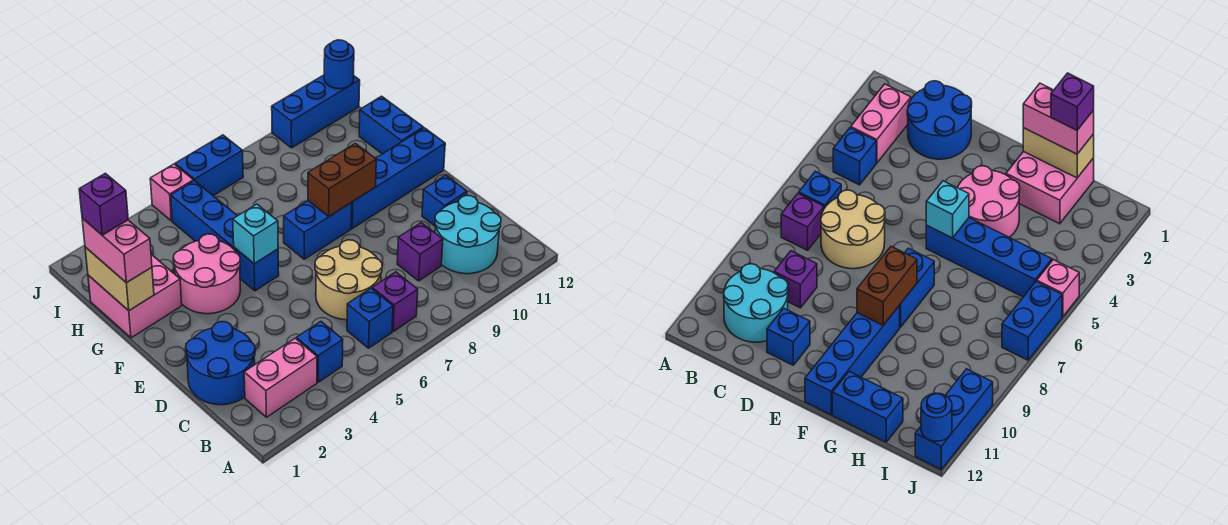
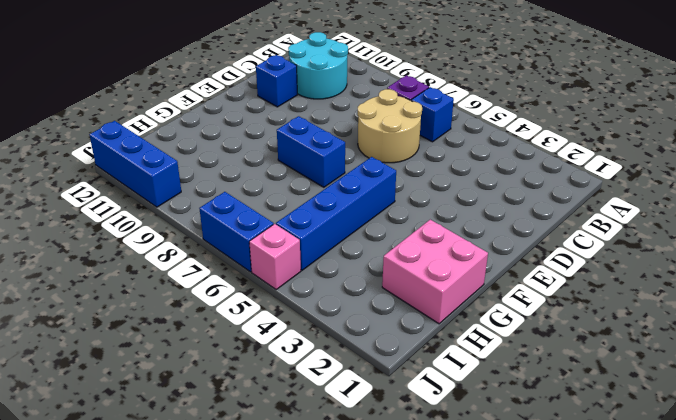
none -> pink brick B2:B3 level 1
none -> blue brick B4 level 1
none -> blue round brick C1:D2 level 1

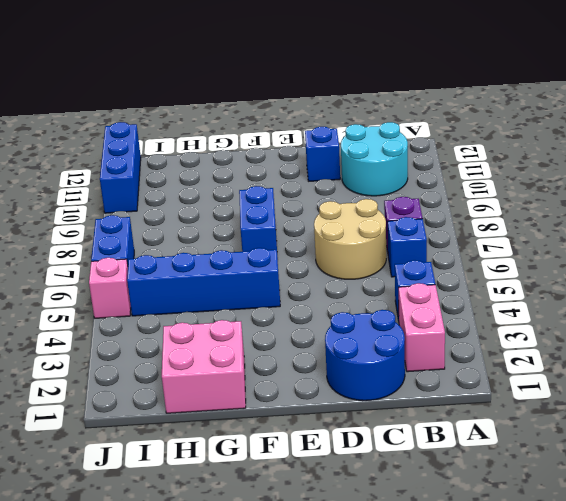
none -> purple brick C9 level 1
none -> pink round brick F3:G4 level 1
none -> blue brick F9:F12 level 1

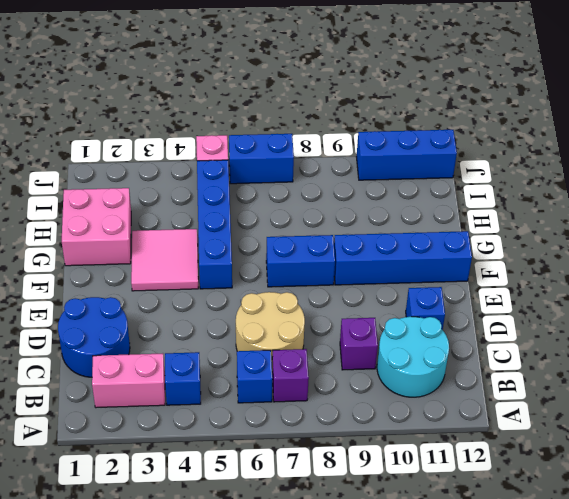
pink tile F3:G4 level 1 -> pink round brick F3:G4 level 1
none -> blue brick G12:H12 level 1
none -> cyan brick F5 level 2
none -> brown brick F8:F9 level 2

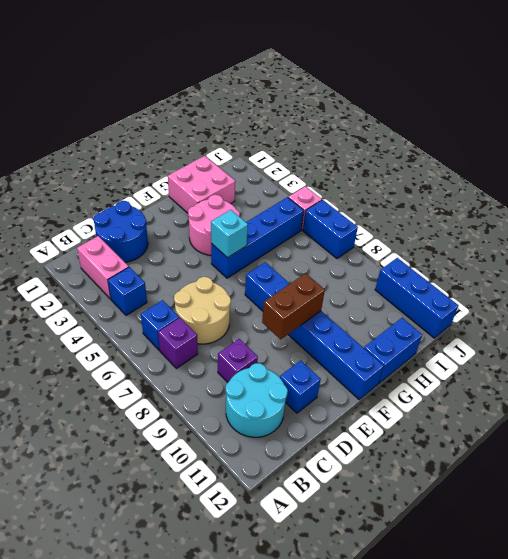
brown brick E9:F9 level 2 -> brown brick F8:F9 level 2
none -> tan brick G1:H1 level 2
none -> blue round brick J12 level 2
none -> pink brick G1:H1 level 3

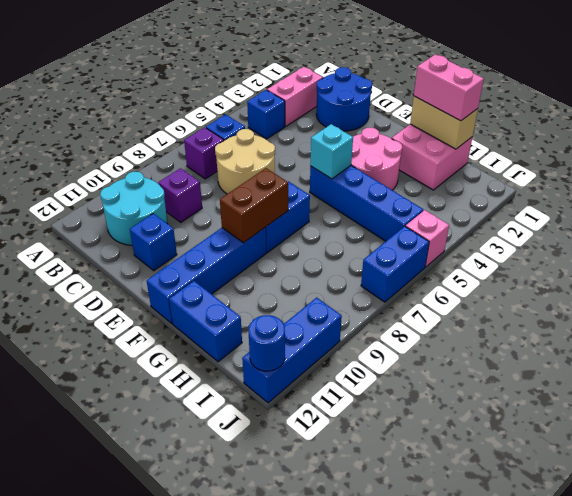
none -> purple brick H1 level 4

